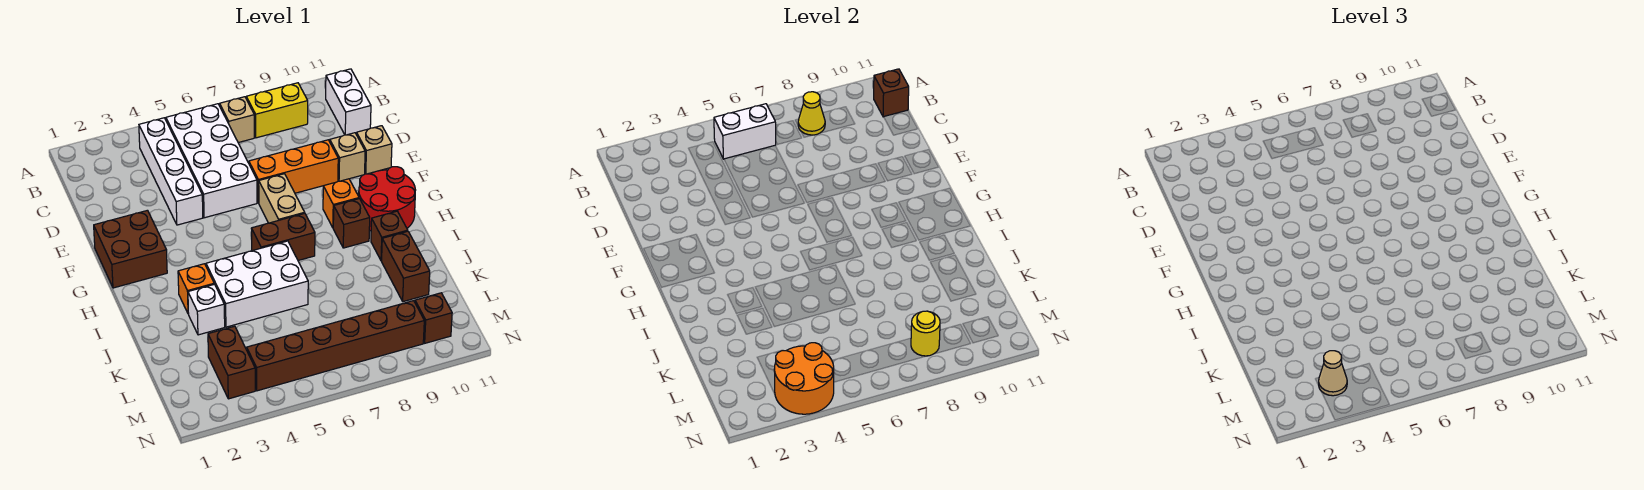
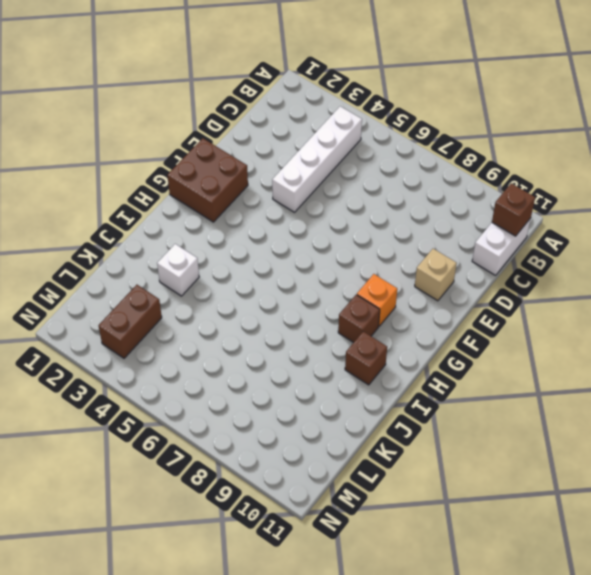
none -> white brick B5:E6 level 1
none -> tan brick B7 level 1
none -> yellow brick B8:B9 level 1

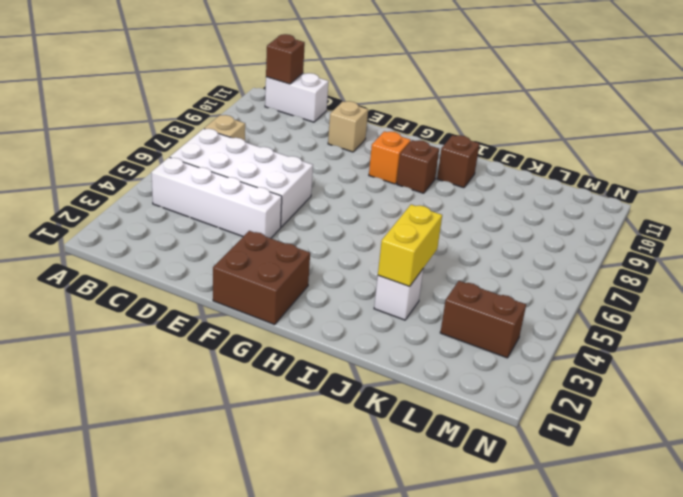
yellow brick J3:J4 level 2 -> yellow brick B8:B9 level 1
none -> orange brick E7:E9 level 1
none -> tan brick E11 level 1
none -> tan brick F7:G7 level 1

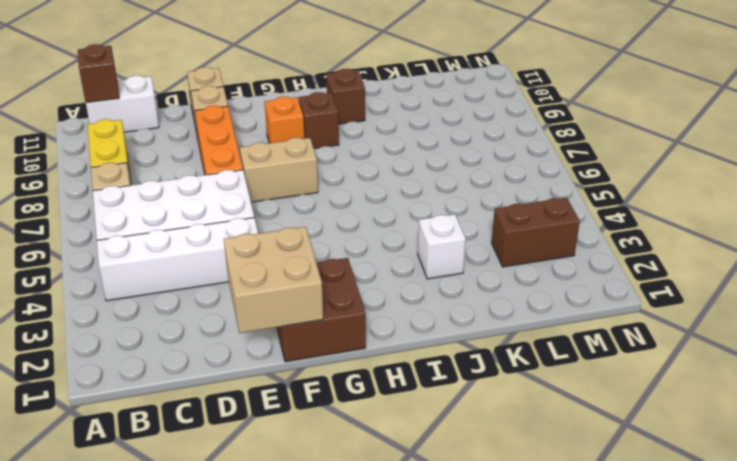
tan brick E1:F2 level 2 -> none
none -> red round brick G10:H11 level 1
none -> brown brick H6:H7 level 1
none -> orange brick I3 level 1

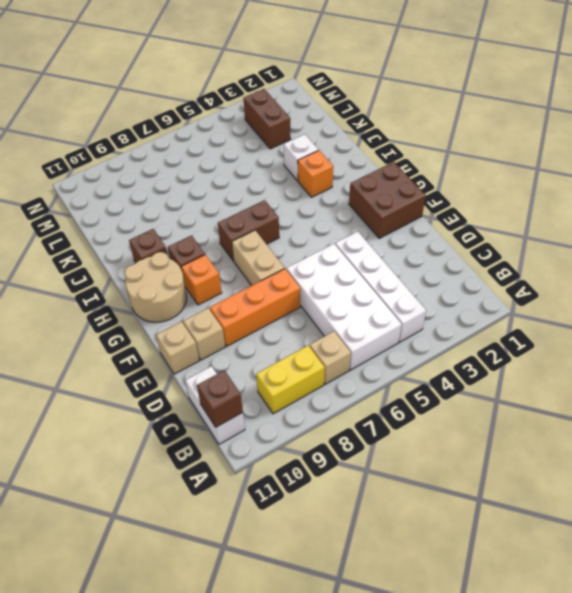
tan round brick G10:H11 level 1 -> red round brick G10:H11 level 1
none -> white brick I4:J6 level 1
none -> brown brick J10:K10 level 1
none -> brown brick M4:M9 level 1

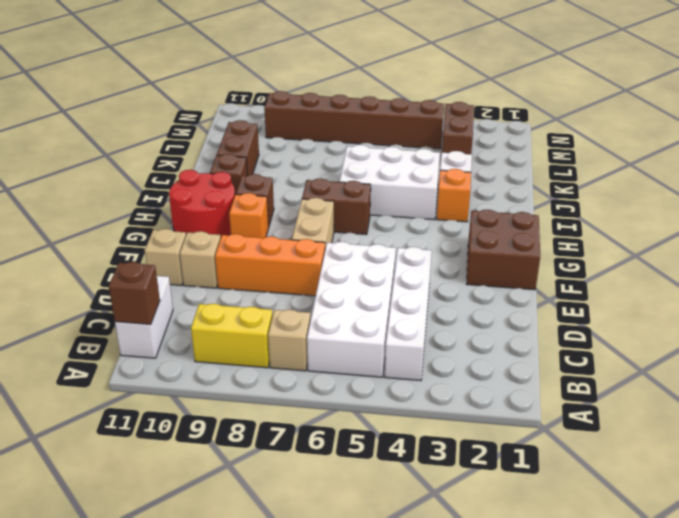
none -> brown brick M10 level 1
none -> white brick B5:B6 level 2
none -> yellow cone B8 level 2

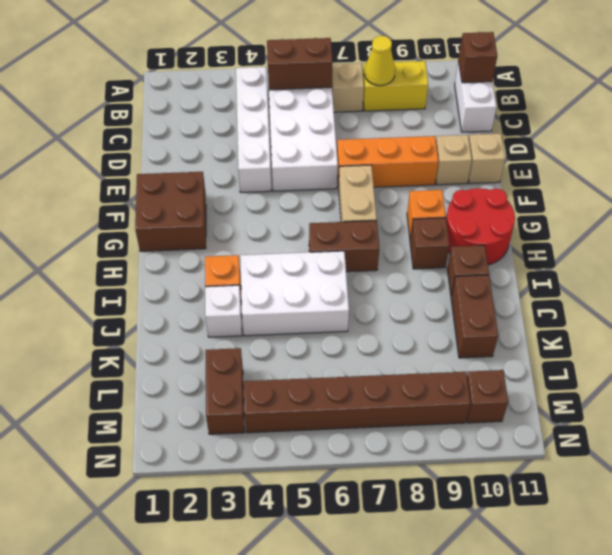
brown brick B5:B6 level 2 -> white brick B5:B6 level 2
none -> orange round brick M3:N4 level 2
none -> yellow round brick M8 level 2
none -> tan cone M3 level 3

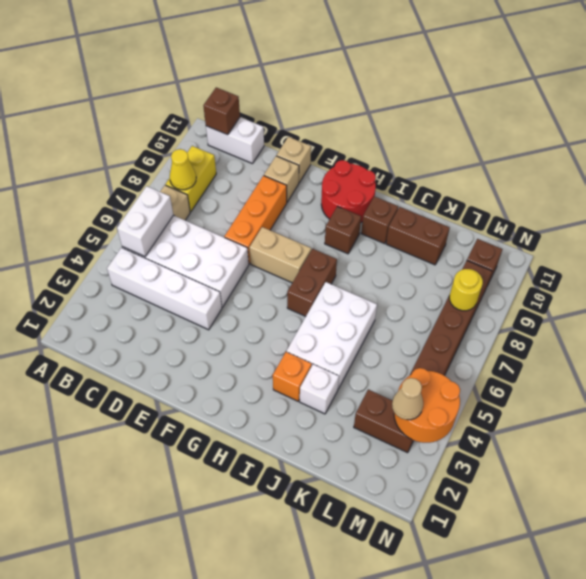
none -> brown brick F1:G2 level 1
none -> orange brick G9 level 1

